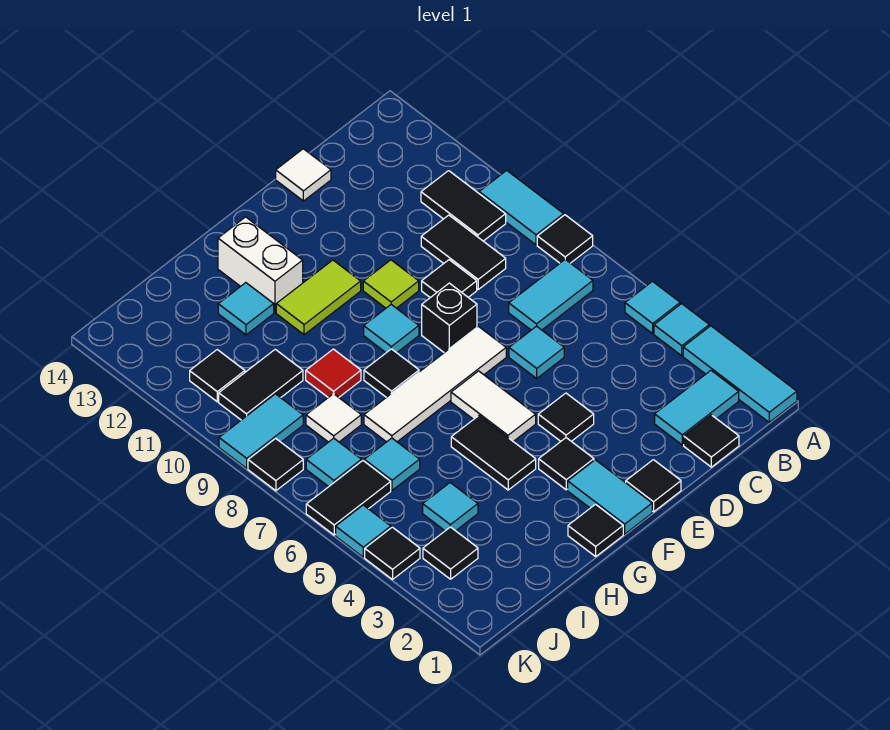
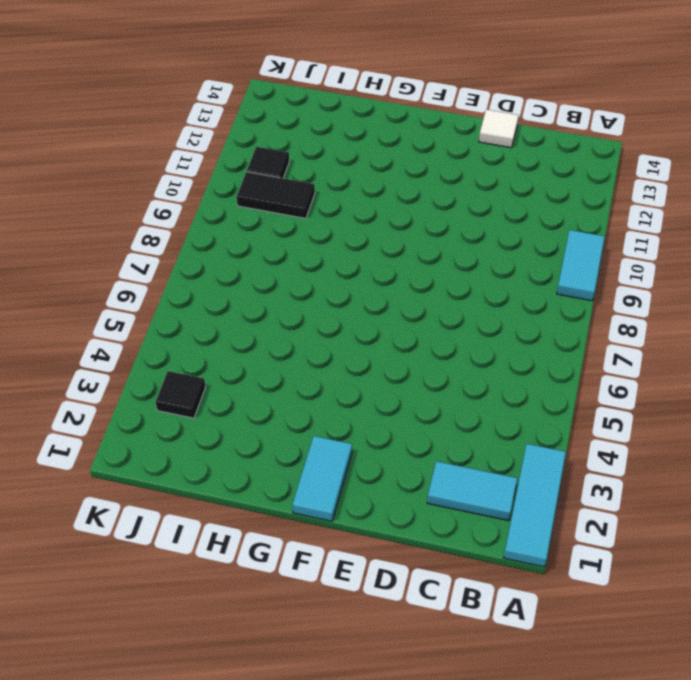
none -> cyan tile A4 level 1
none -> cyan tile A5 level 1
none -> black tile A8 level 1
none -> cyan tile B7:C7 level 1

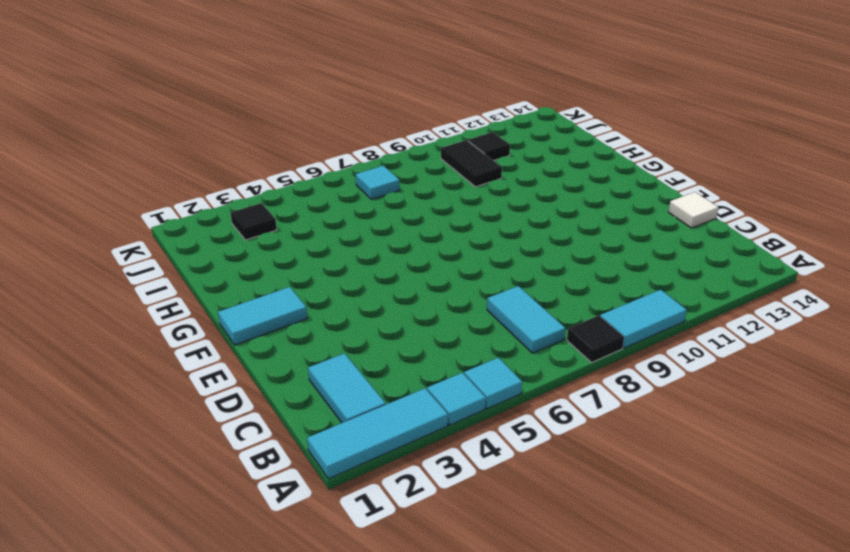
none -> black tile B10:B11 level 1
none -> black tile C1 level 1
none -> black tile C9:C10 level 1
none -> cyan tile D6 level 1

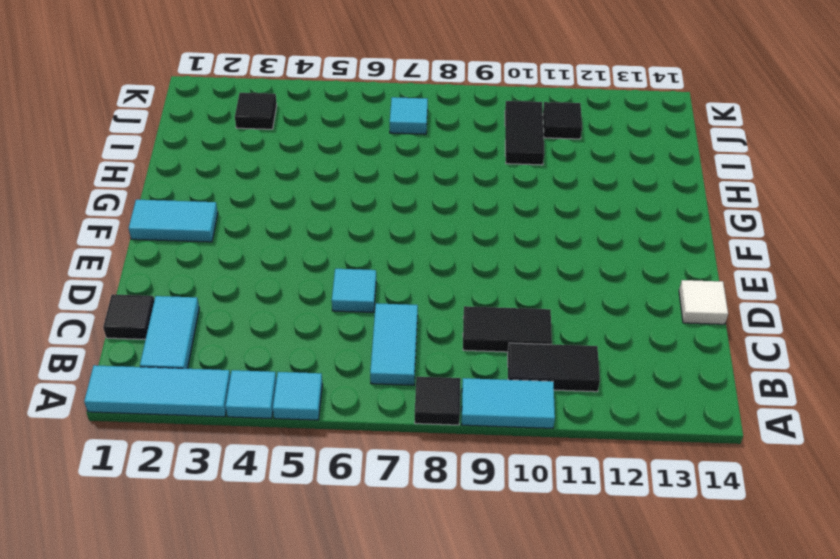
none -> black tile D9 level 1
none -> black tile E1 level 1
none -> black tile E4 level 1
none -> white tile E7:H7 level 1

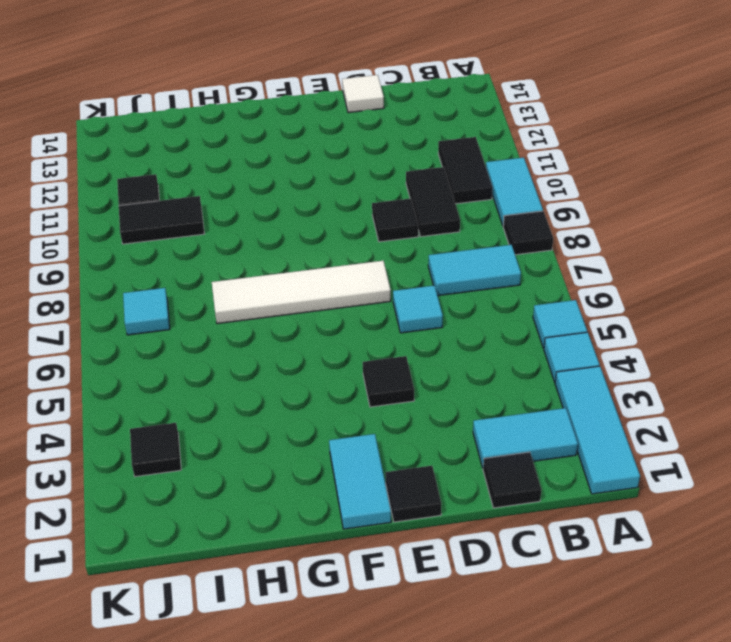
none -> black brick E8 level 1
none -> lime tile E10 level 1
none -> black tile F3 level 1
none -> white tile F5:F6 level 1

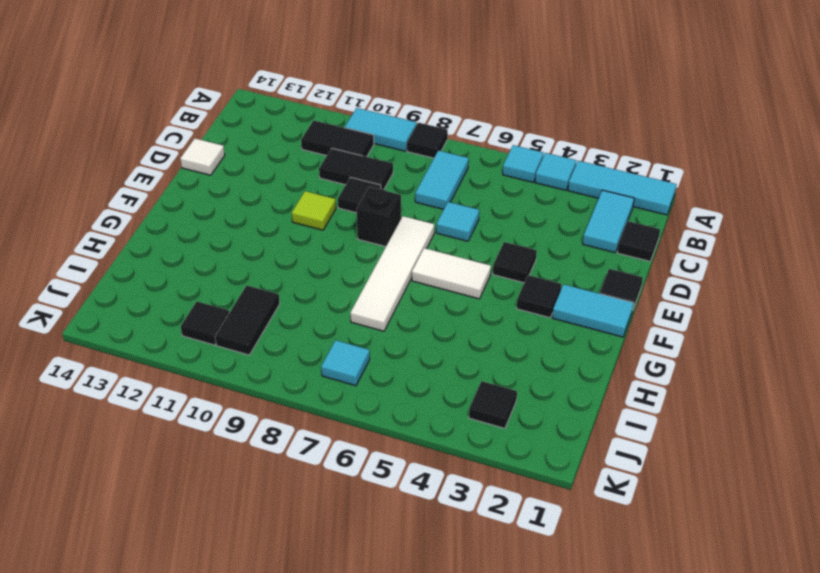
none -> cyan tile F9 level 1
none -> lime tile F11:G11 level 1
none -> black tile G1 level 1
none -> black tile G4:G5 level 1

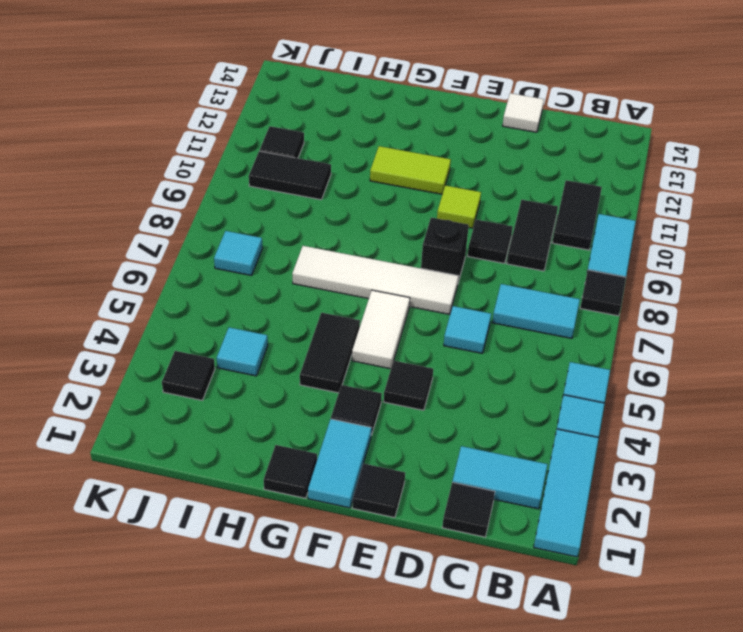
none -> cyan tile F9 level 1
none -> black tile G8 level 1
none -> white brick G12:G13 level 1
none -> red tile H9 level 1

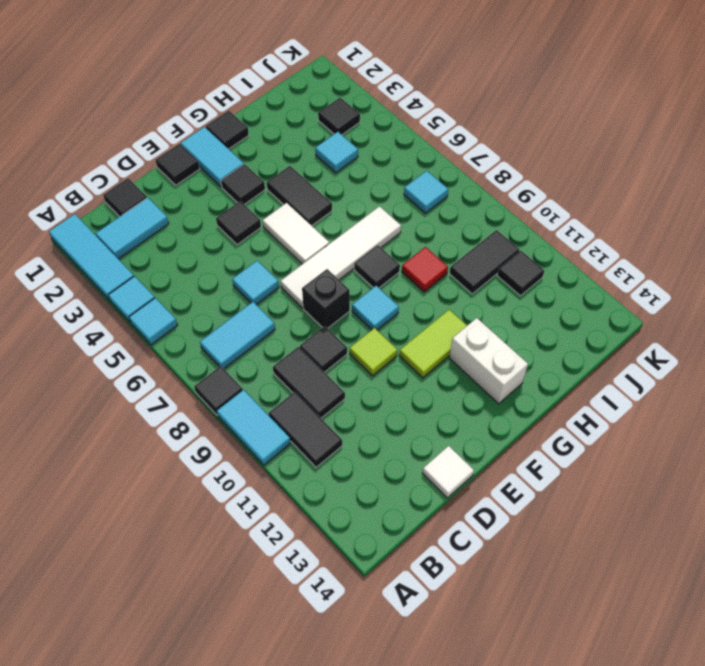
none -> cyan tile H12 level 1
none -> cyan tile I6 level 1
none -> white tile I8 level 1
none -> black tile J6:K6 level 1

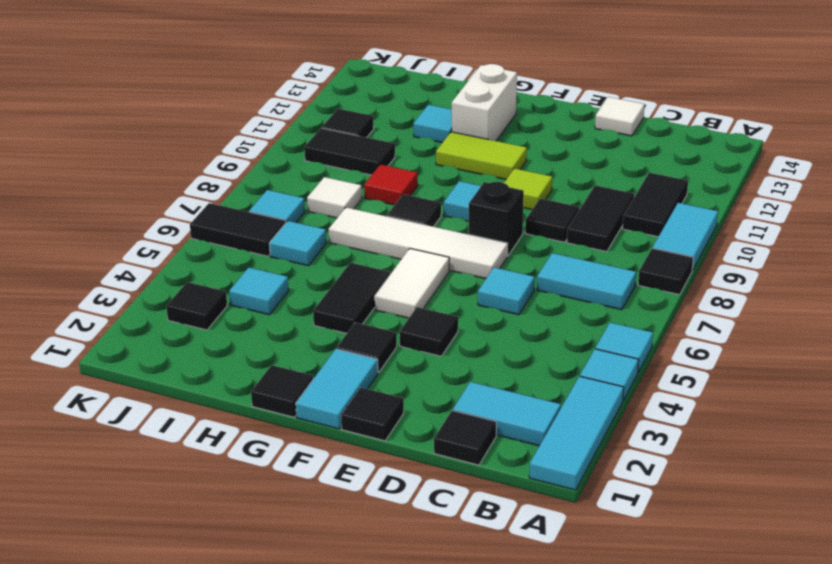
none -> cyan tile J9:K9 level 1
none -> black tile K4 level 1
none -> cyan tile K5 level 1
none -> black tile K8 level 1

